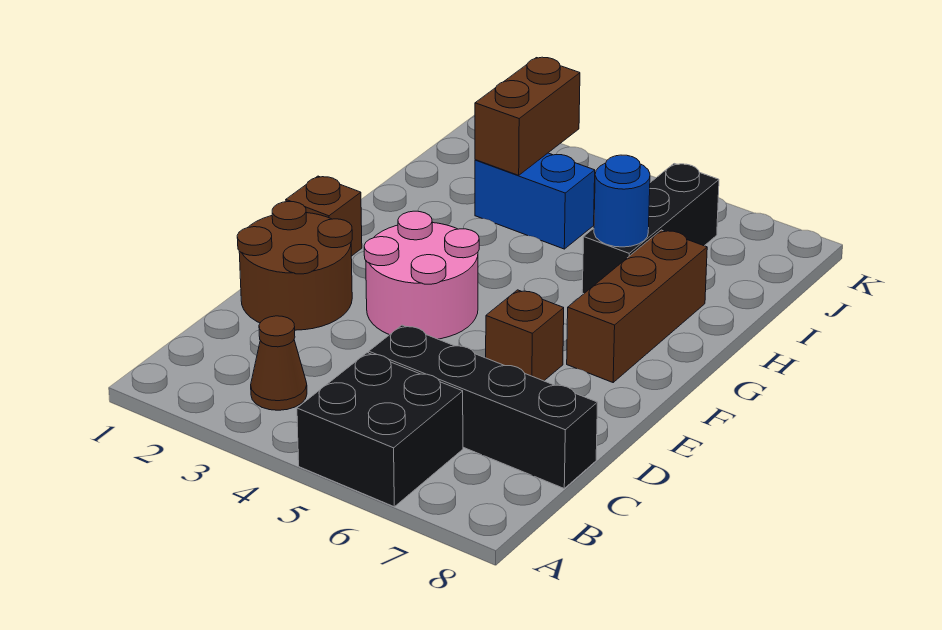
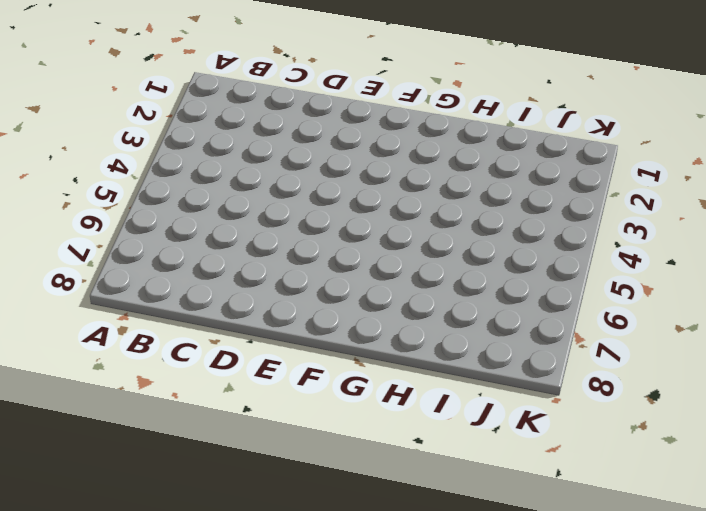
none -> black brick A5:B6 level 1
none -> brown cone B3 level 1
none -> black brick C5:C8 level 1

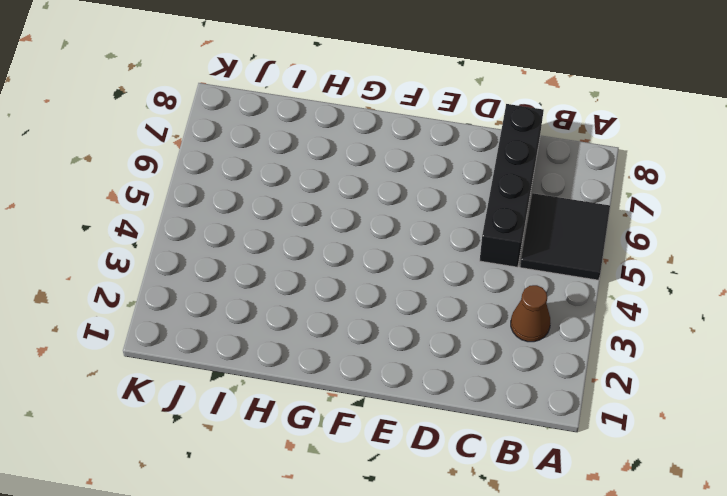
black tile A5:B6 level 1 -> black brick A5:B6 level 1
none -> brown round brick D1:E2 level 1
none -> pink round brick E3:F4 level 1
none -> brown brick E6 level 1

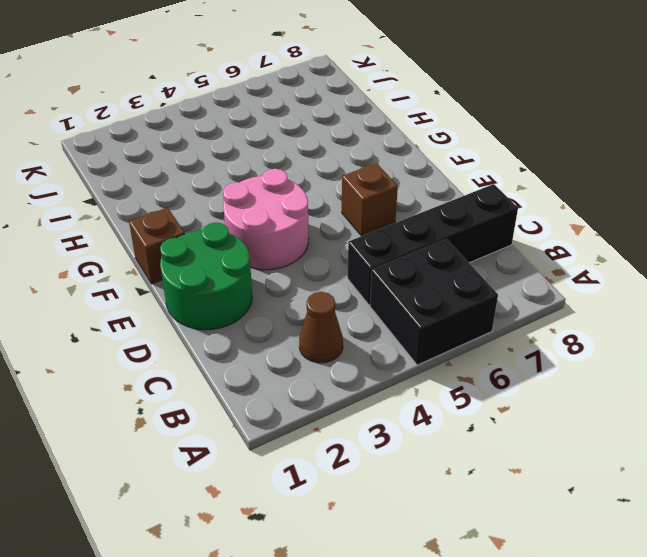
green round brick D1:E2 level 1 -> brown round brick D1:E2 level 1
none -> brown brick F7:H7 level 1
none -> black brick H6:J6 level 1
none -> blue brick I3:I4 level 1

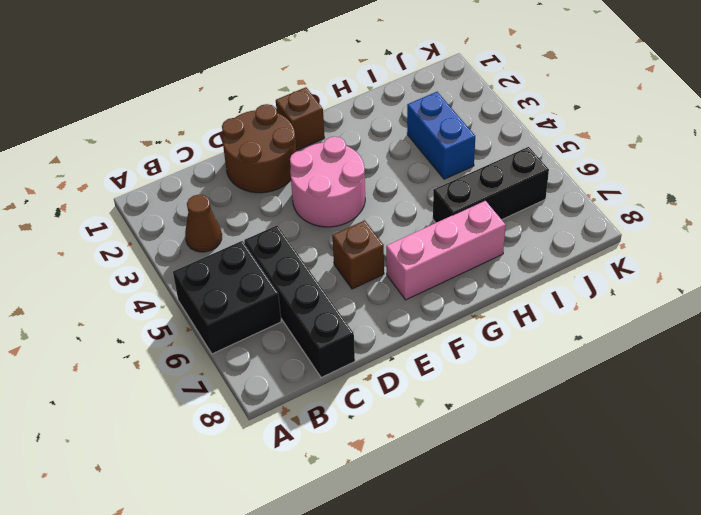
pink brick F7:H7 level 1 -> brown brick F7:H7 level 1
none -> blue round brick H6 level 2
none -> brown brick I3:J3 level 2

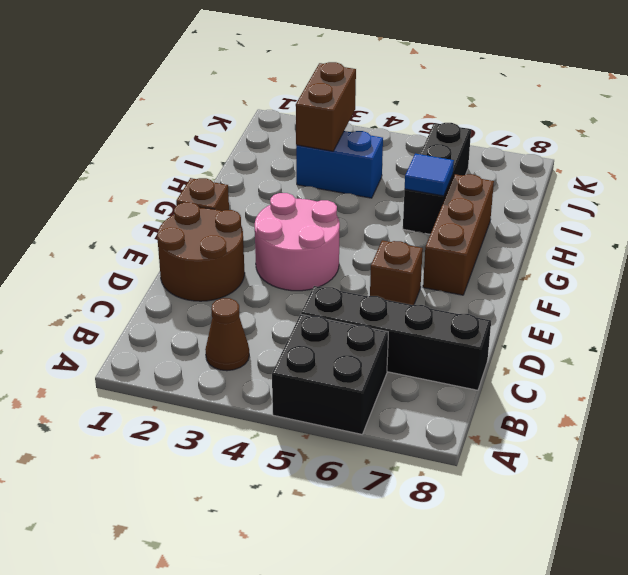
blue tile H6 level 2 -> blue round brick H6 level 2

